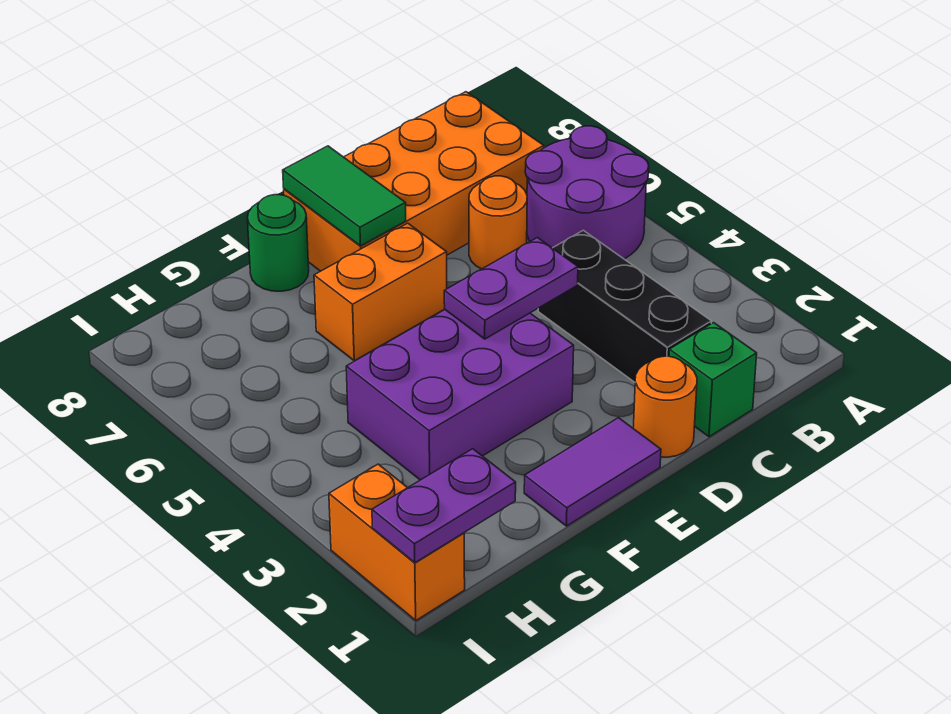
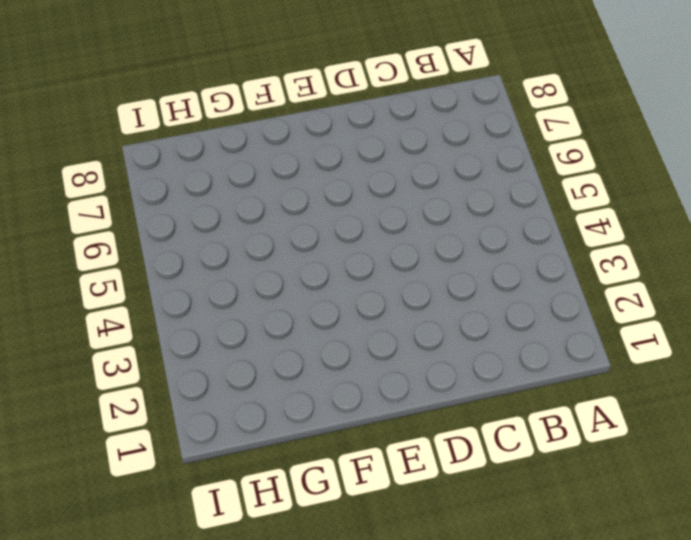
none -> purple round brick A5:B6 level 1
none -> orange brick B7:E8 level 1
none -> green brick C1 level 1

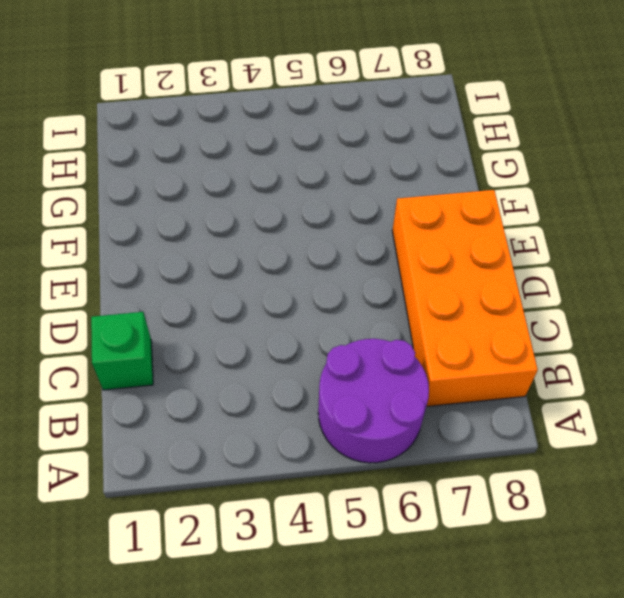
none -> black brick C2:C4 level 1
none -> orange round brick C6 level 1
none -> orange round brick D1 level 1

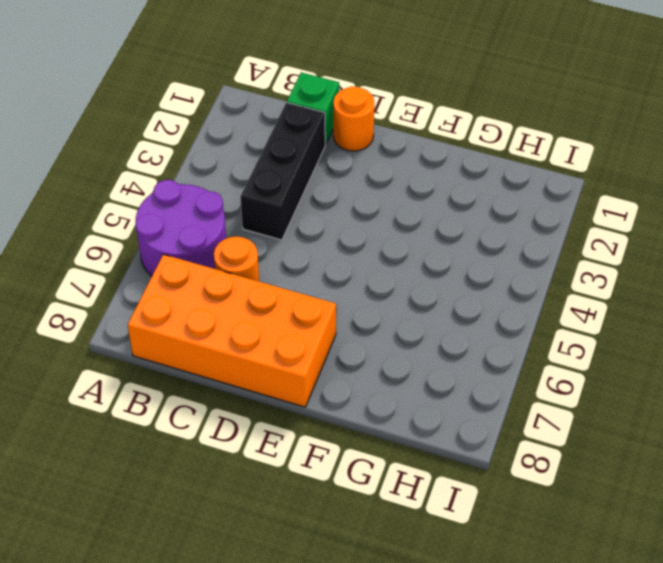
none -> purple tile E1:F1 level 1
none -> purple brick E3:G4 level 1
none -> orange brick E6:F6 level 1

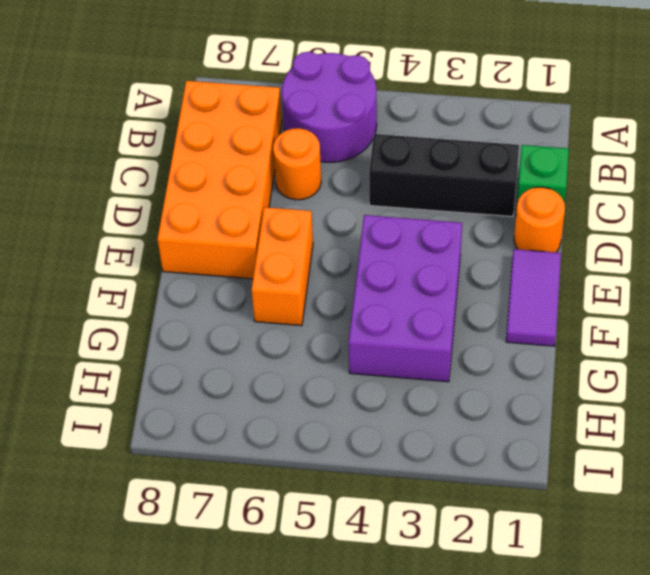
none -> green round brick F8 level 1
none -> orange brick I1:I2 level 1
none -> purple plate D4:E4 level 2

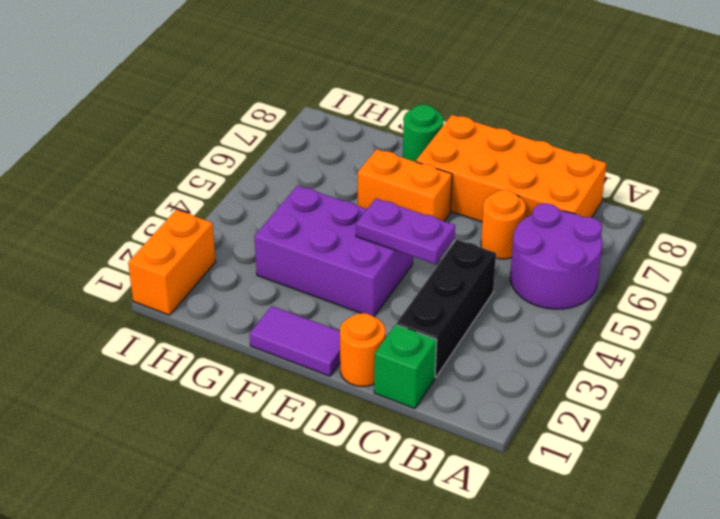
none -> green tile E7:E8 level 2
none -> purple plate H1:I1 level 2

